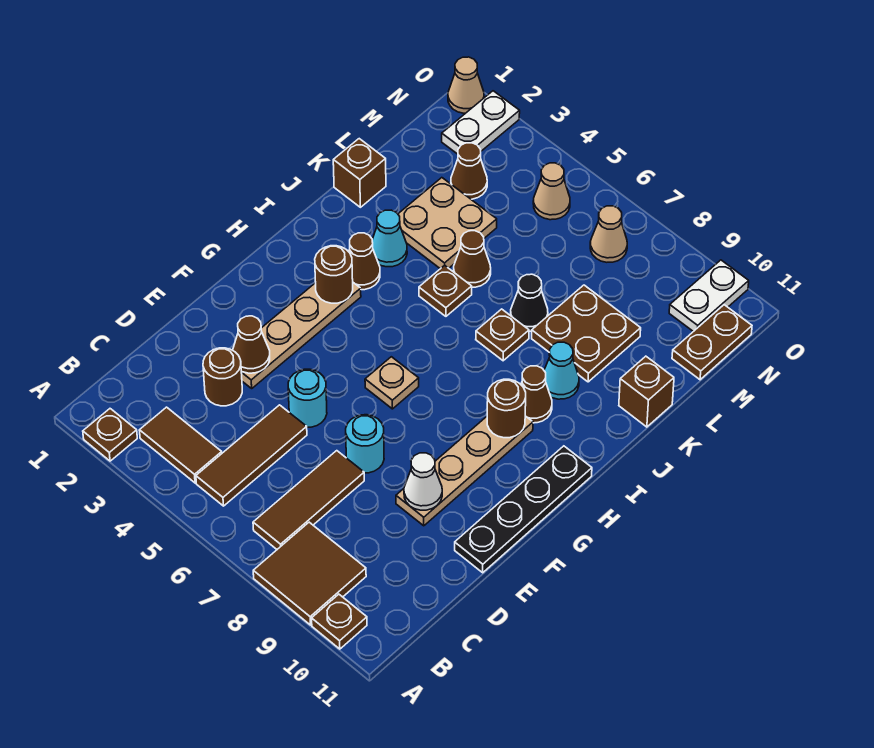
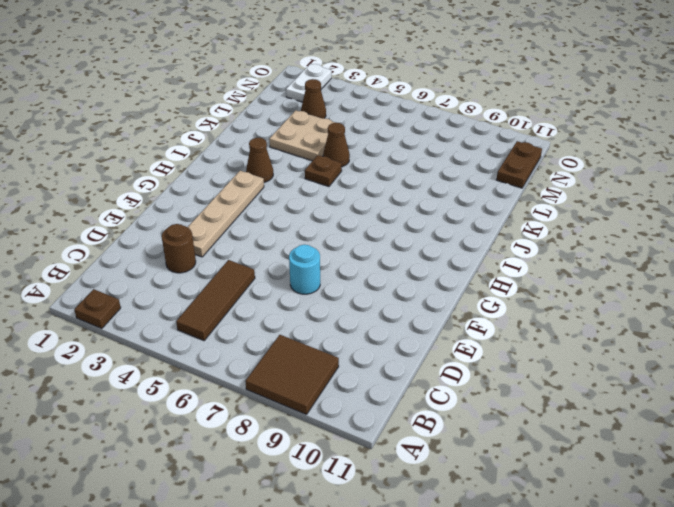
none -> brown plate A10 level 1
none -> brown tile B3:B4 level 1
none -> brown tile B7:D7 level 1
none -> cyan round brick E5 level 1

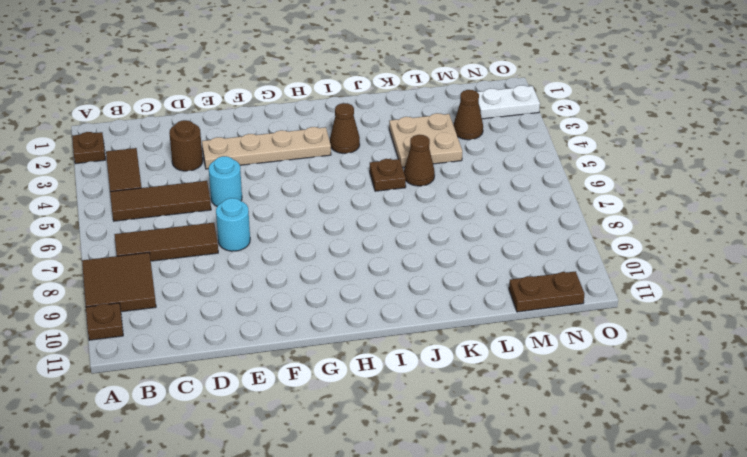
none -> tan plate E9:H9 level 1
none -> black plate E11:H11 level 1
none -> tan plate G6 level 1
none -> brown cone I9 level 1

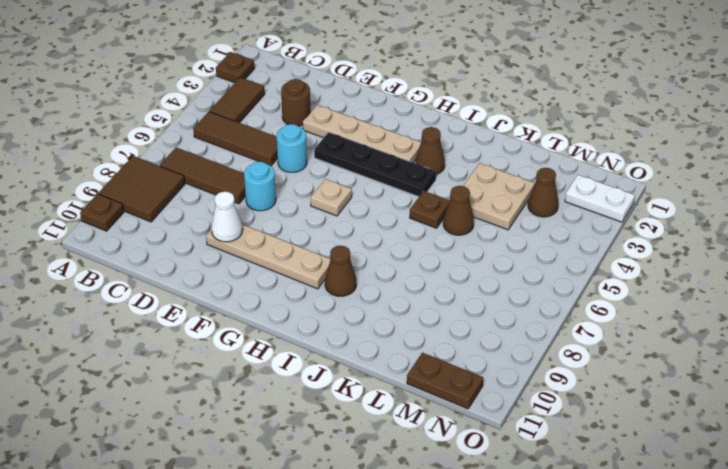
black plate F4:I4 level 1 -> black plate E11:H11 level 1
none -> cyan cone J3 level 1
none -> brown plate J7 level 1
none -> cyan cone J9 level 1
none -> brown brick K1 level 1

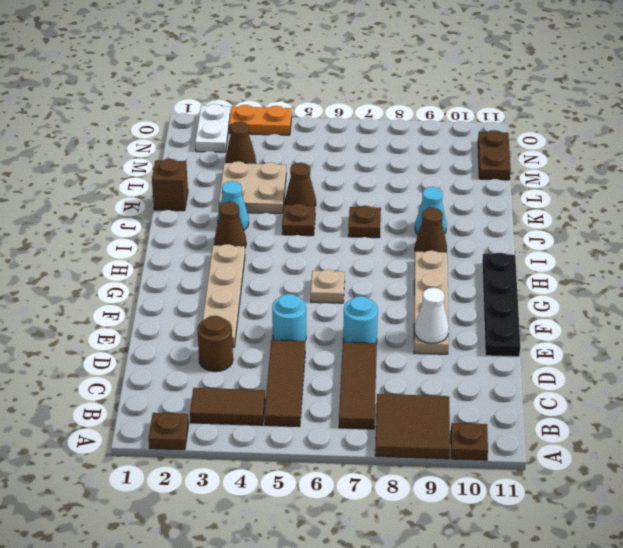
orange plate O3:O4 level 1 -> none
none -> black cone K7 level 1
none -> brown plate K8:L9 level 1
none -> brown brick K11 level 1
none -> tan cone N5 level 1

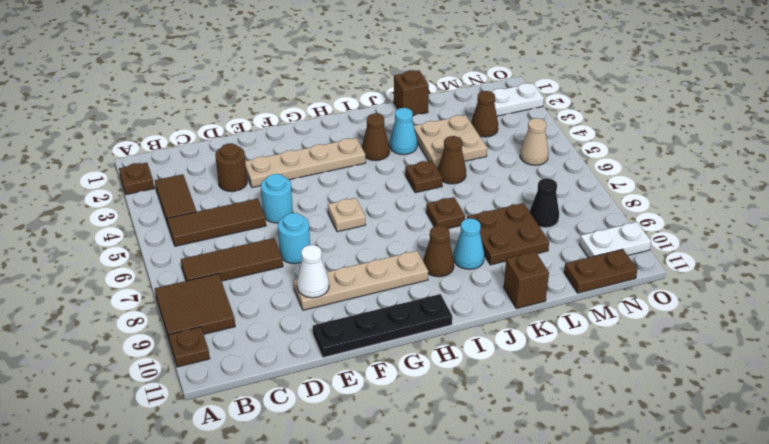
black cone M8 level 1 -> black cone K7 level 1
none -> tan cone N7 level 1
none -> tan cone O1 level 1
none -> brown cone E3 level 2
none -> brown round brick H3 level 2

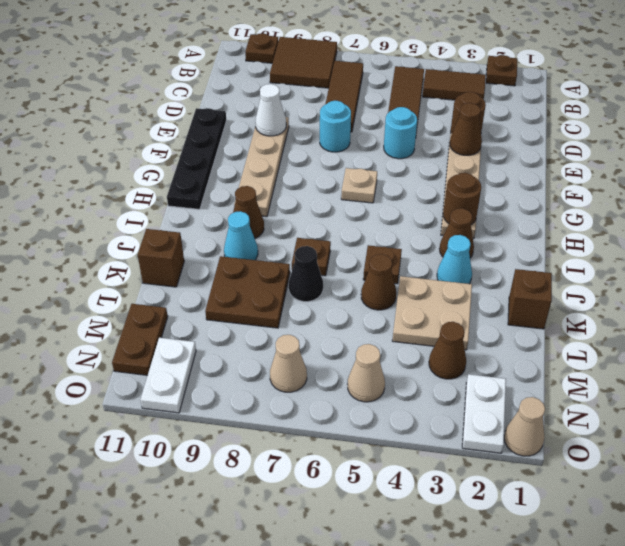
none -> brown round brick H9 level 2

